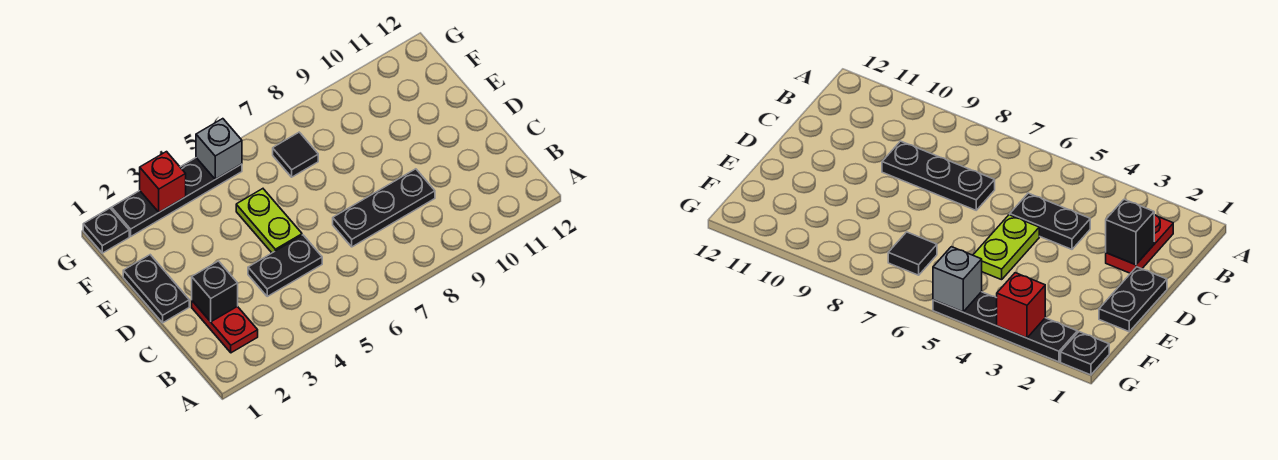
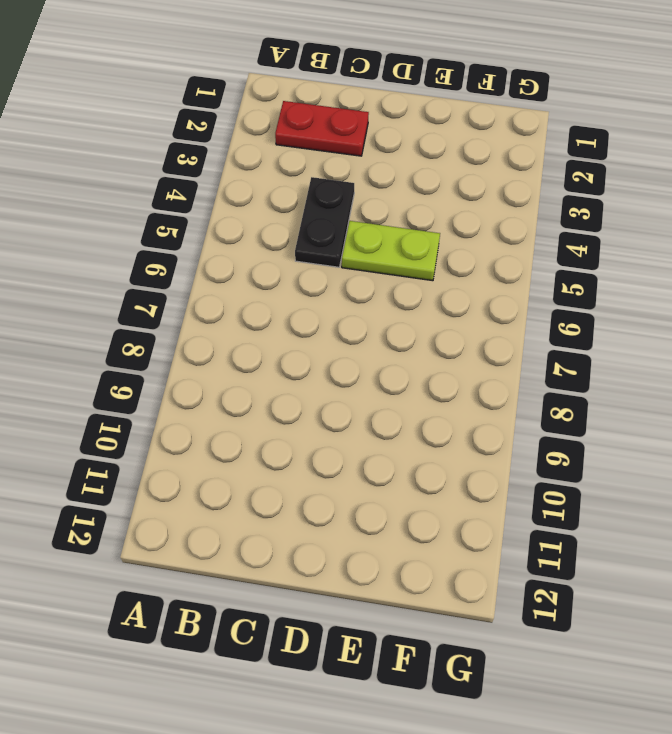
none -> black plate C7:C9 level 1
none -> black plate D1:E1 level 1

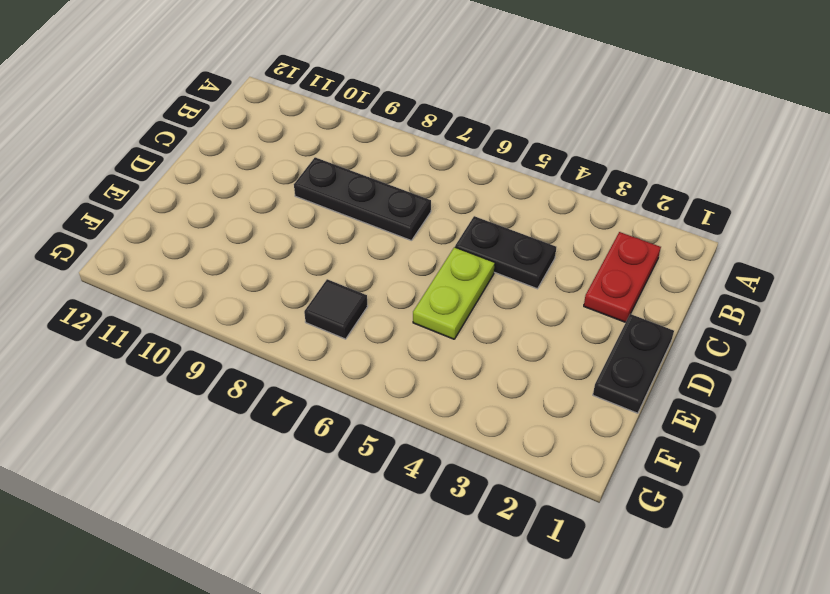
none -> black plate G1 level 1
none -> black plate G2:G5 level 1

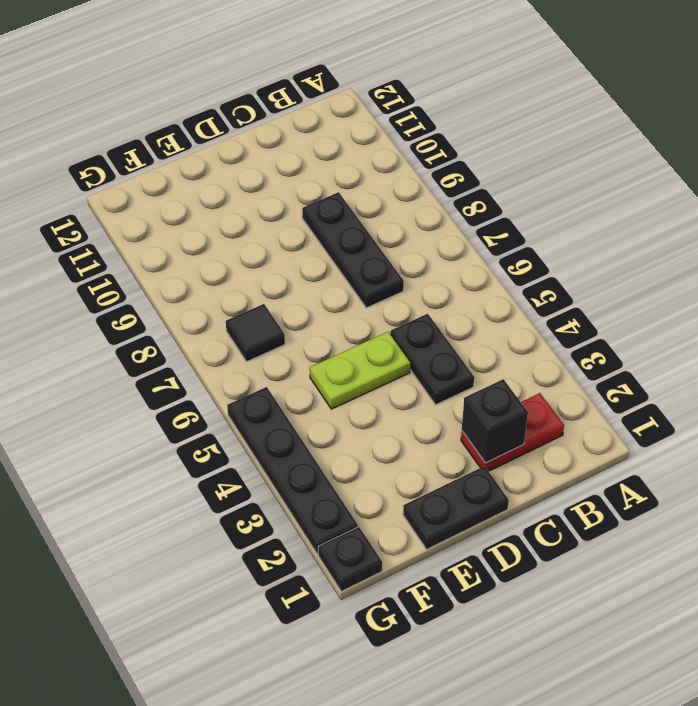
none -> red brick G3 level 2
none -> grey brick G5 level 2

